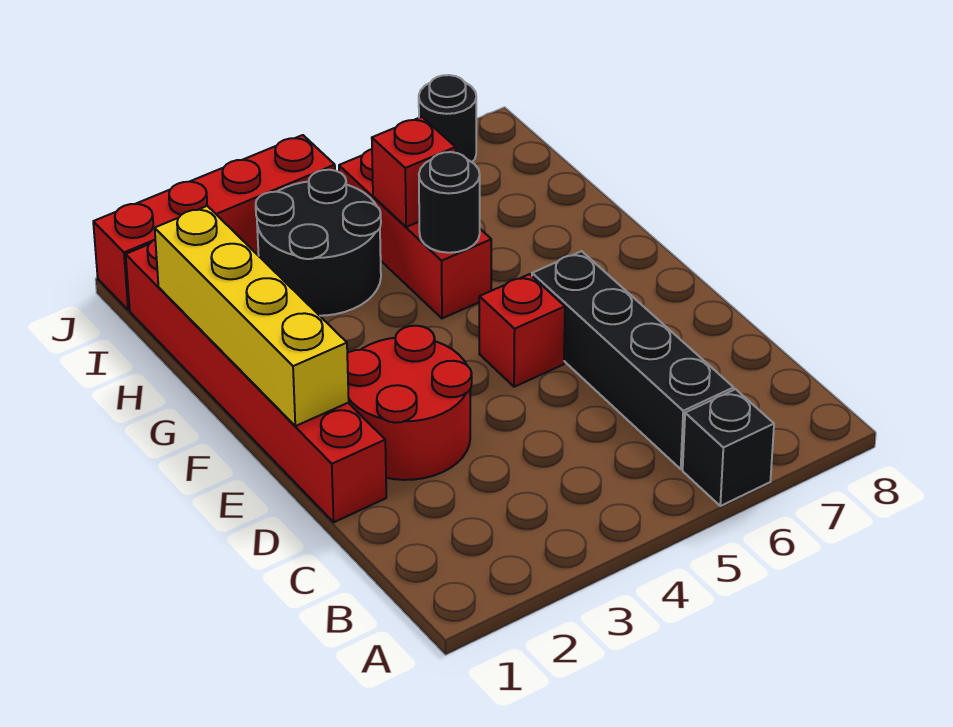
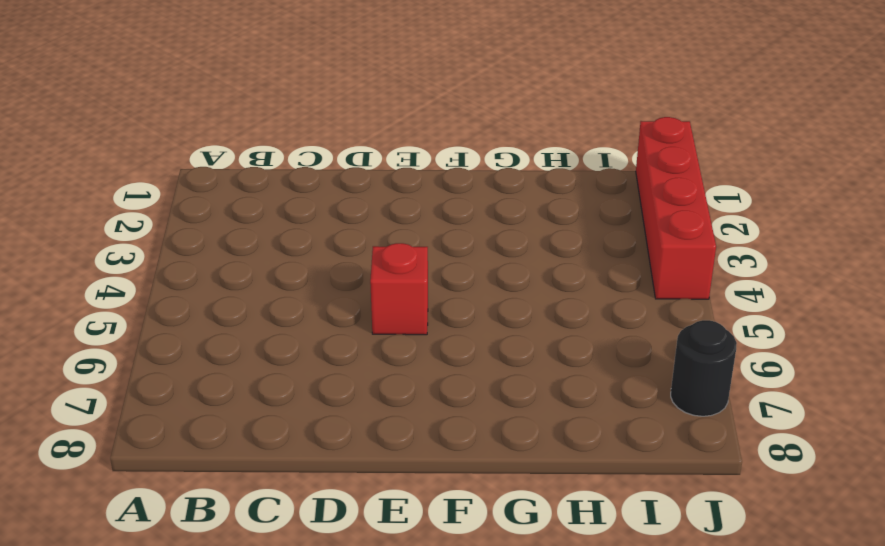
none -> black brick A6 level 1
none -> black brick B6:E6 level 1
none -> red brick D1:I1 level 1

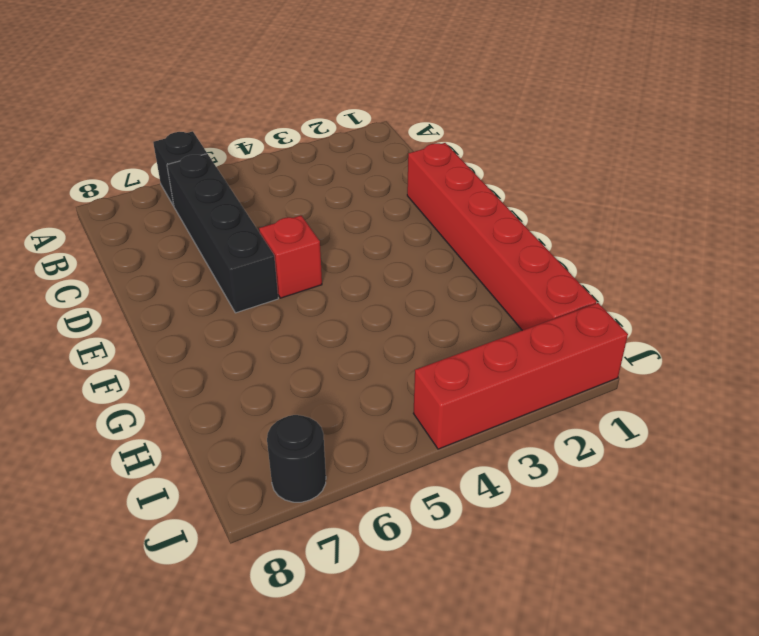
none -> red round brick D2:E3 level 1
none -> red brick G5:I5 level 1
none -> black round brick H3:I4 level 1

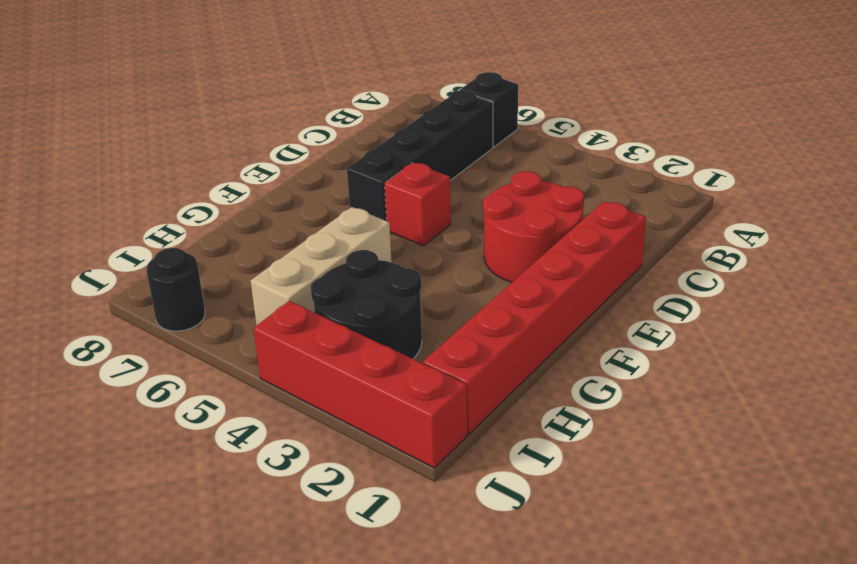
tan brick G5:I5 level 1 -> red brick G5:I5 level 1
none -> yellow brick E1:H1 level 2
none -> black round brick G5 level 2
none -> red brick H5 level 2

